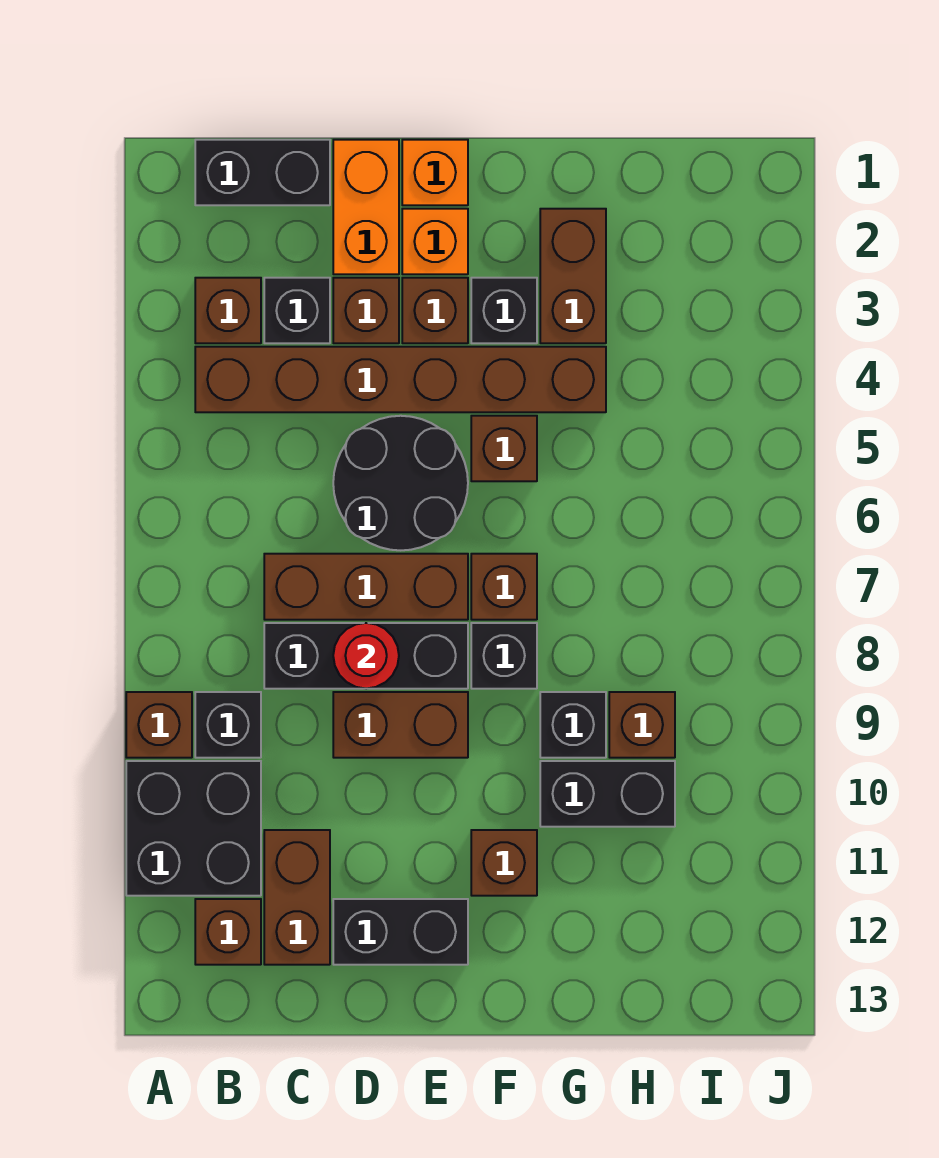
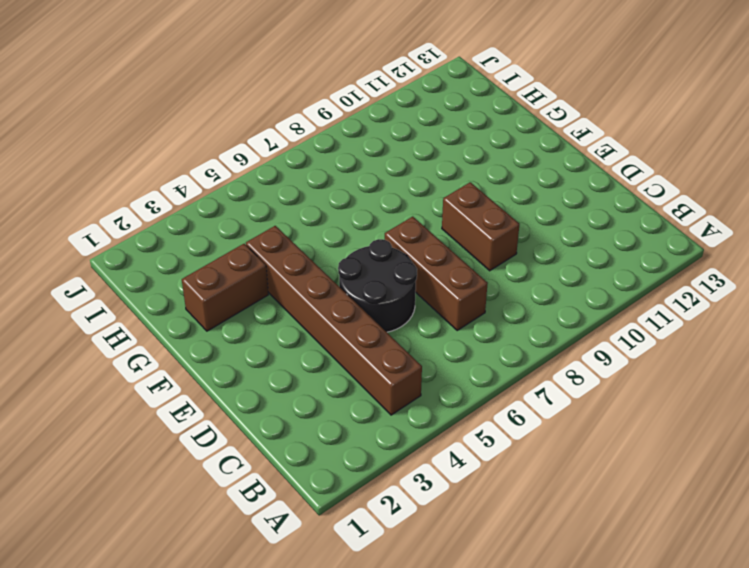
none -> brown brick A9 level 1
none -> black brick A10:B11 level 1
none -> black brick B1:C1 level 1

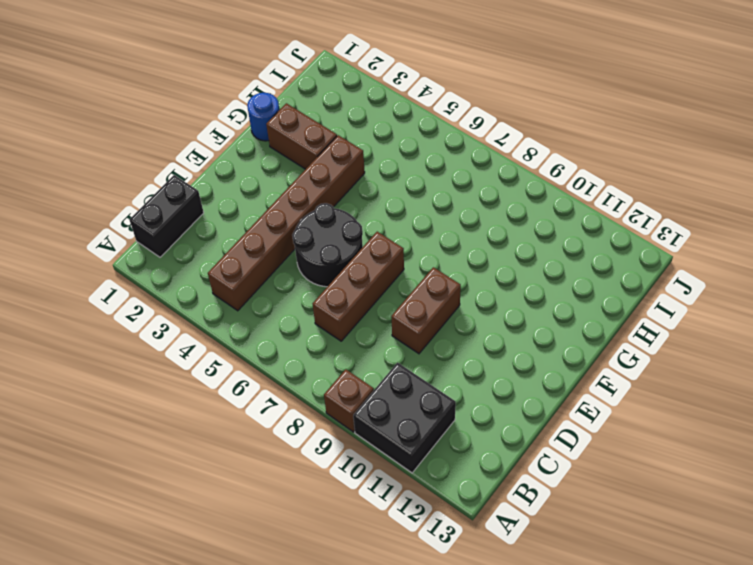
blue round brick G1 level 1 -> none
none -> brown brick B3 level 1
none -> black brick B9 level 1
none -> brown brick B12 level 1

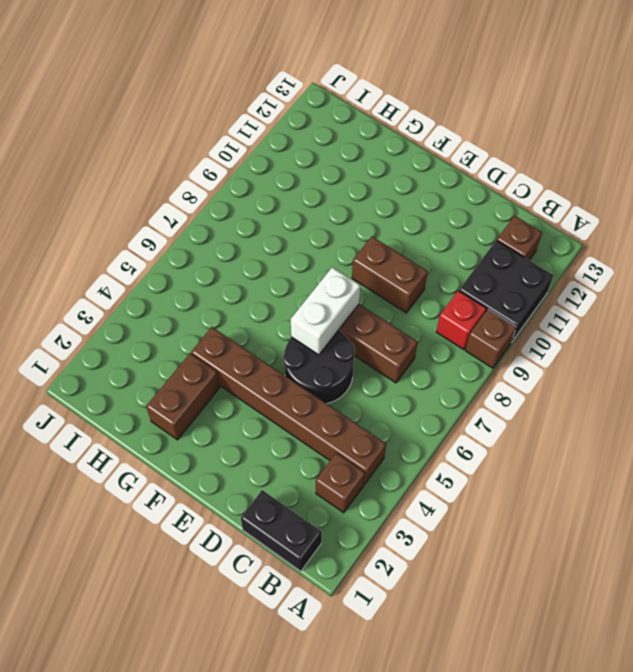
red brick B9 level 1 -> black brick B9 level 1
white brick E6:E7 level 2 -> none
none -> black brick C3 level 1
none -> black brick C8:E8 level 1
none -> brown brick C11:C12 level 1

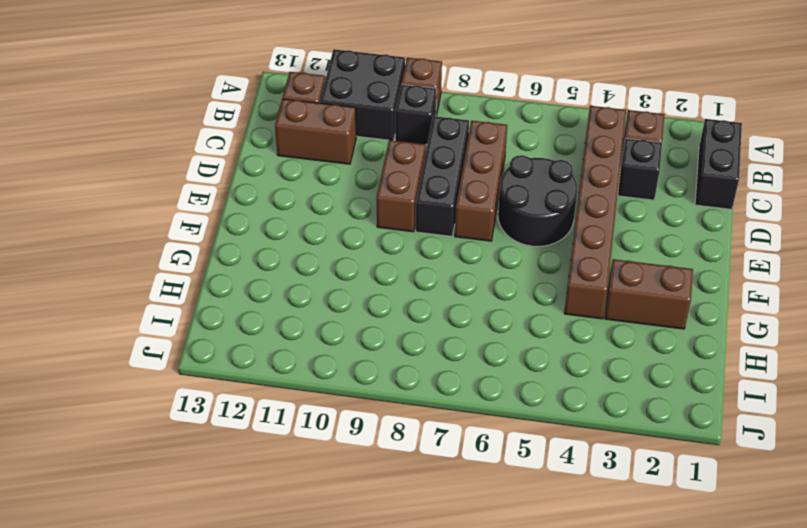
none -> orange brick D1:D2 level 1
none -> brown brick D3 level 1
none -> black brick D12:E12 level 1

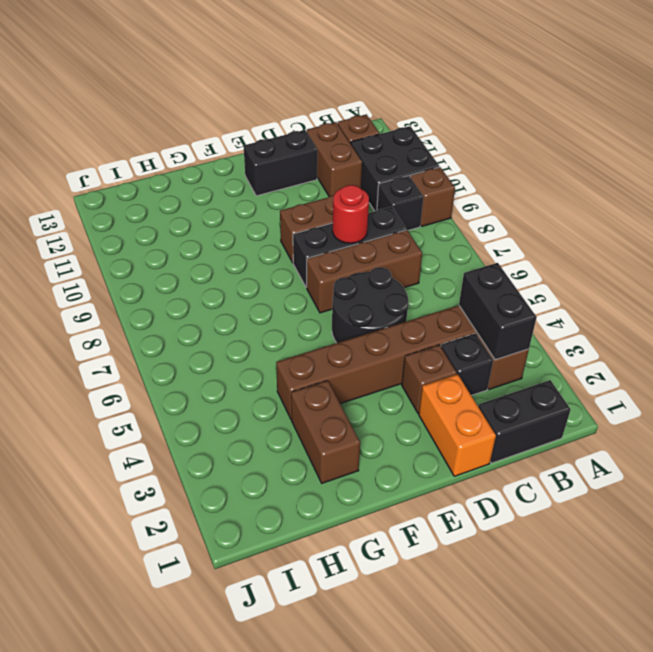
black brick B3:B4 level 2 -> black brick G10:H10 level 1
none -> orange brick E1 level 1
none -> orange brick E2 level 1
none -> brown brick E3 level 1

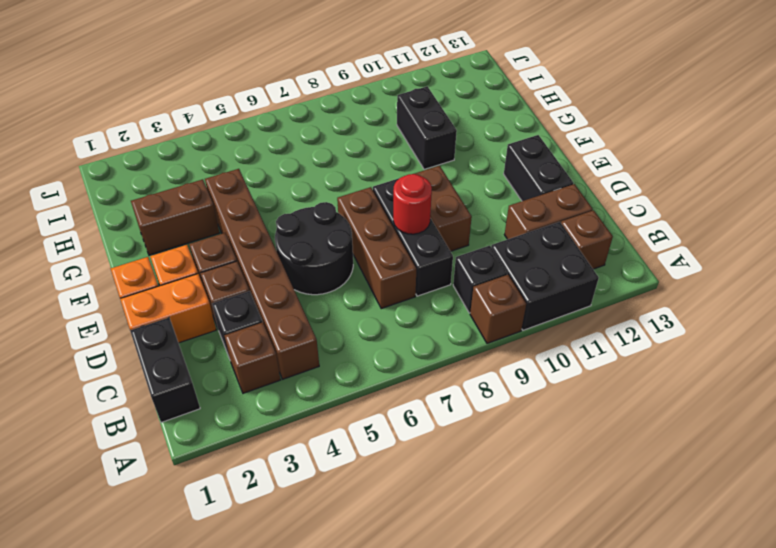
none -> black brick F3 level 1
none -> brown brick F5 level 1
none -> brown brick F7 level 1

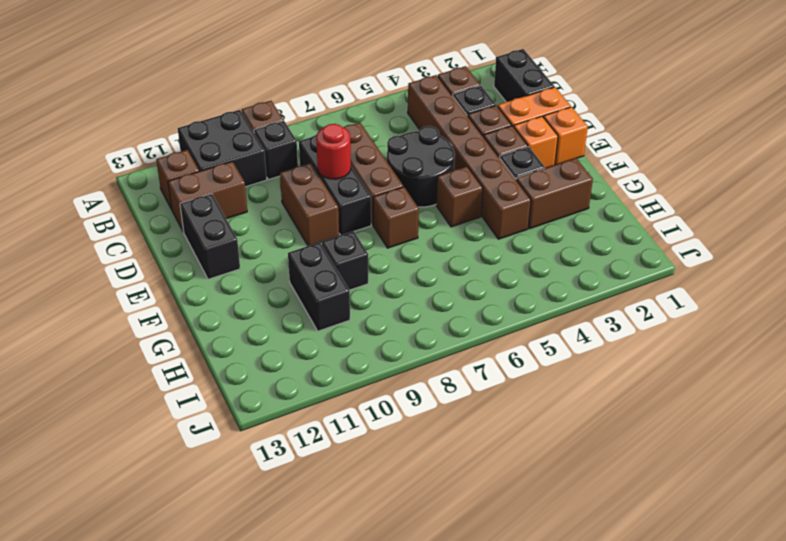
none -> black brick F8 level 1
none -> brown brick F11 level 1
none -> brown brick H9 level 1

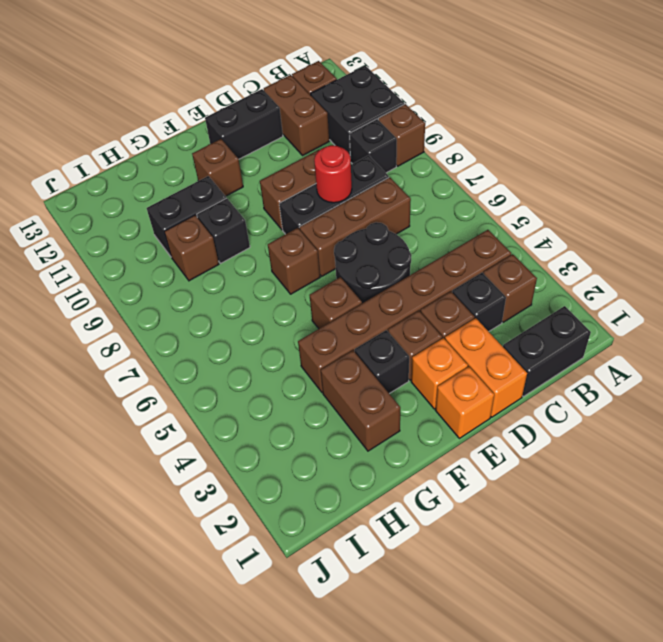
none -> black brick F8 level 1

